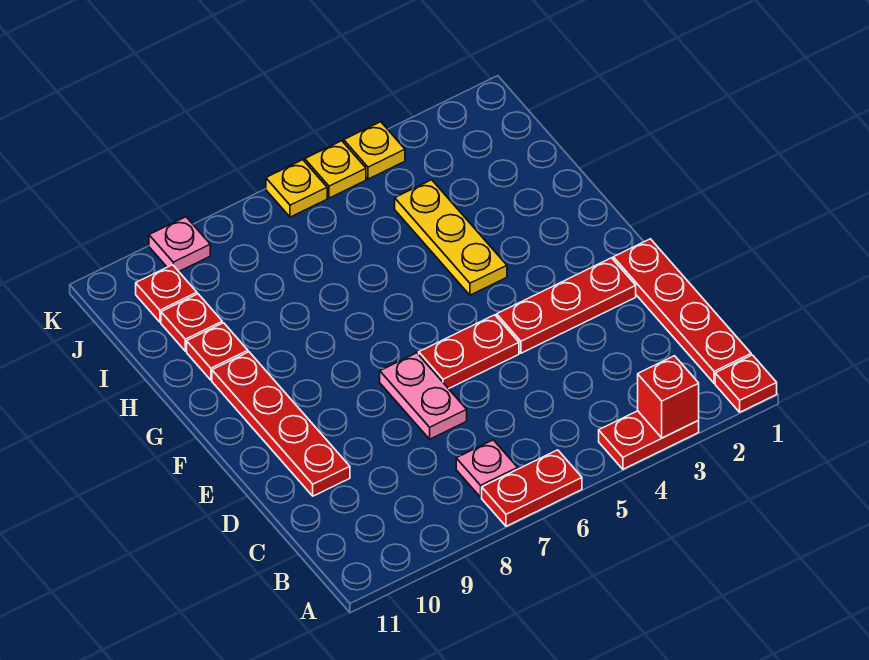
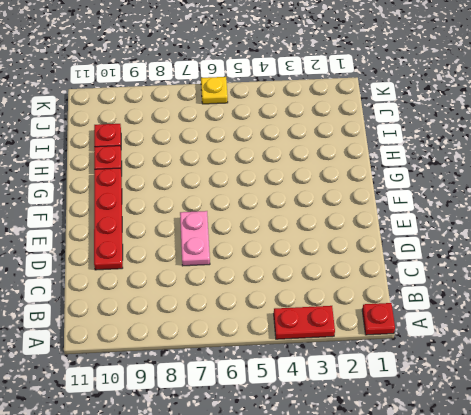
none -> red plate A6:A7 level 1
none -> red plate B1:E1 level 1
none -> pink plate B7 level 1

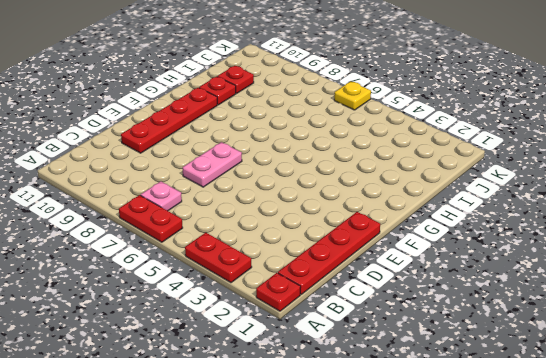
none -> red plate E2:E4 level 1
none -> red plate E5:E6 level 1
none -> yellow plate G4:I4 level 1

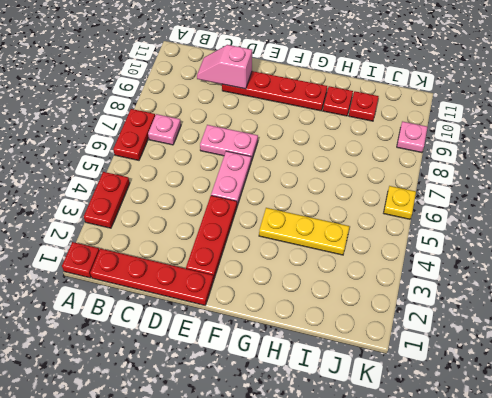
pink slope C10:D10 level 2 top D -> none
pink plate E5:E6 level 1 -> red plate E5:E6 level 1
none -> red plate J10 level 1
none -> yellow plate K4 level 1
none -> yellow plate K5 level 1

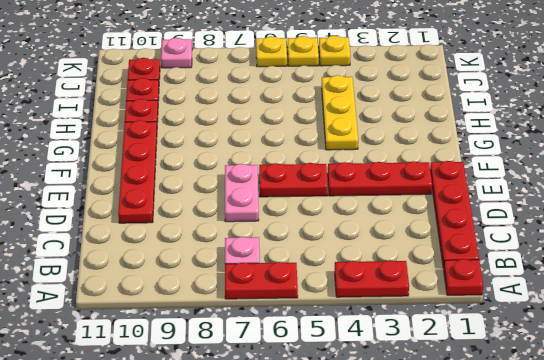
none -> red brick A3 level 2

